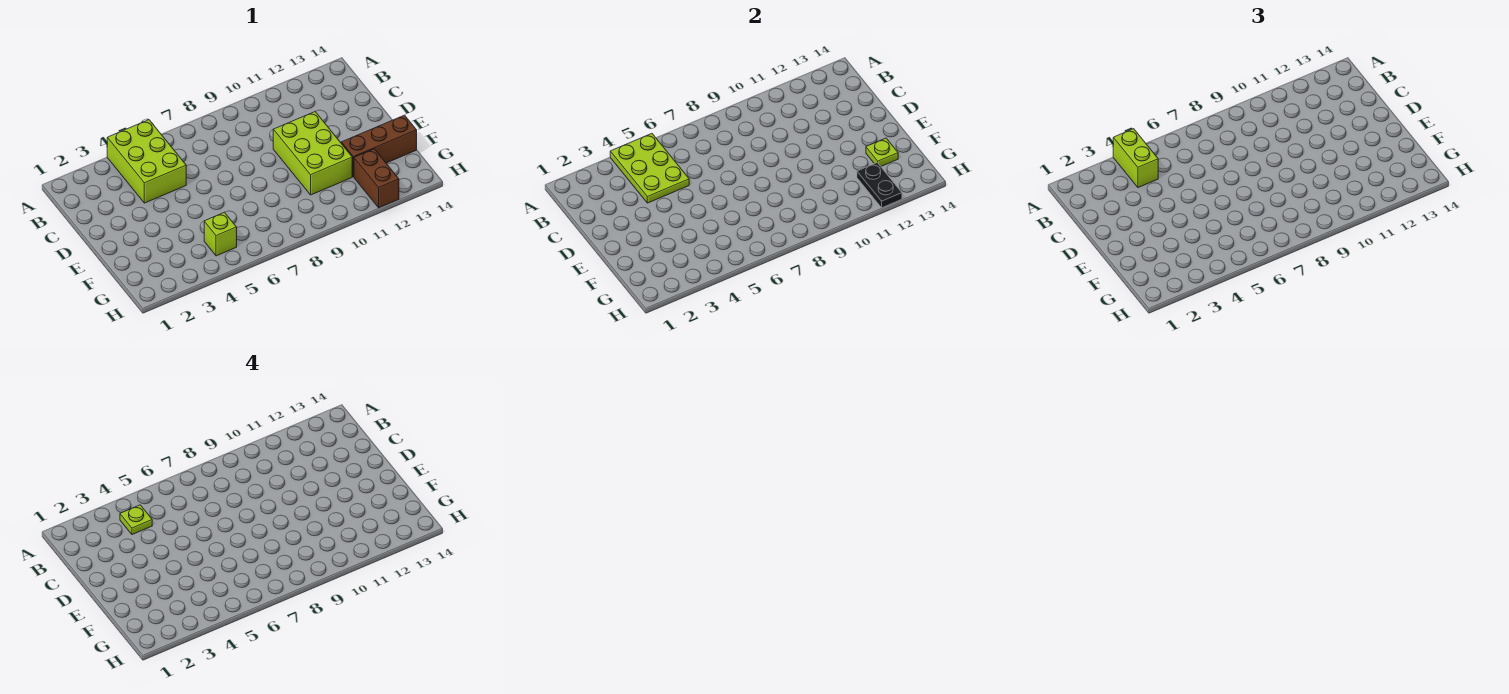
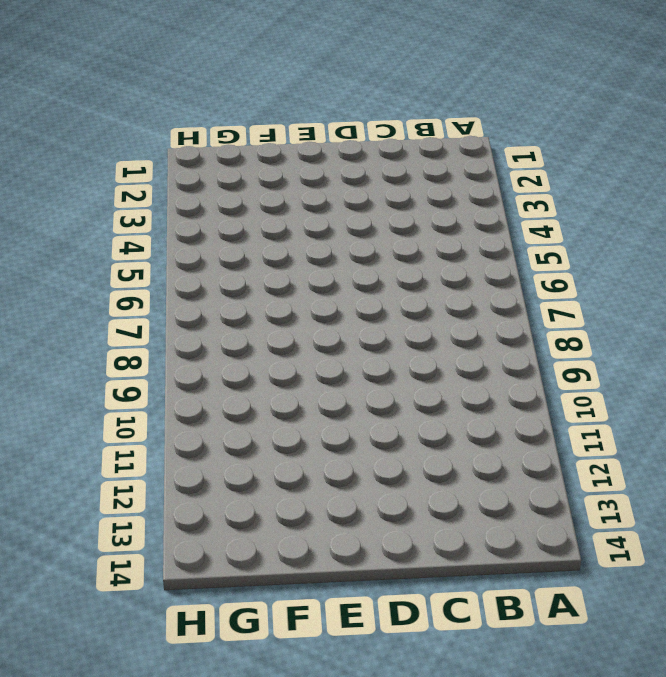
none -> lime brick A4:C5 level 1
none -> lime brick D10:F11 level 1

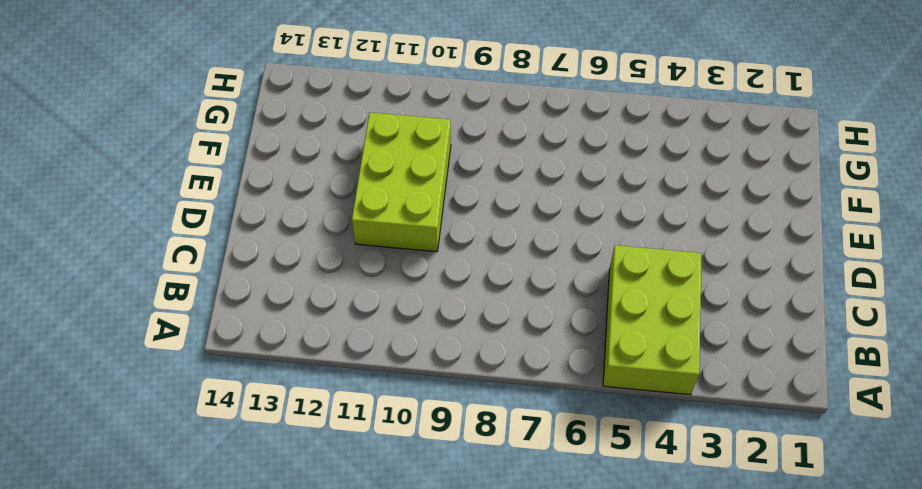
none -> brown brick F12:F14 level 1
none -> lime brick G5 level 1

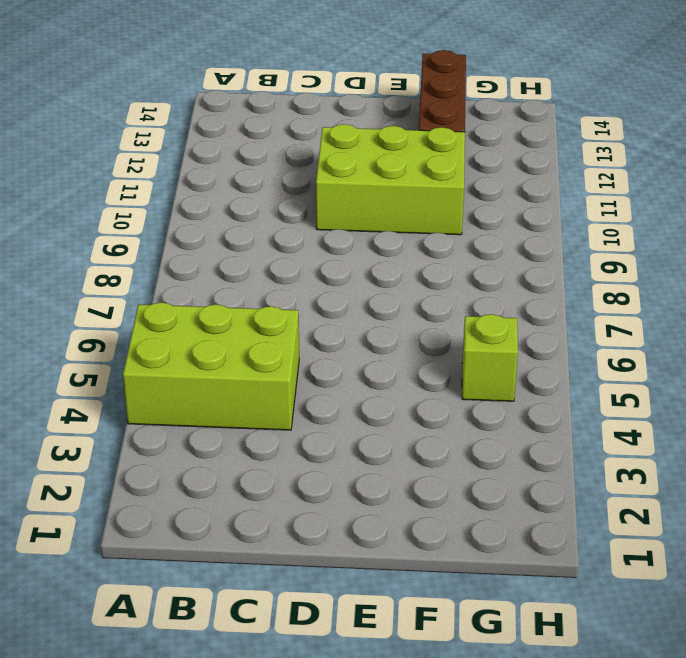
none -> brown brick G12:H12 level 1
none -> lime plate A4:C5 level 2

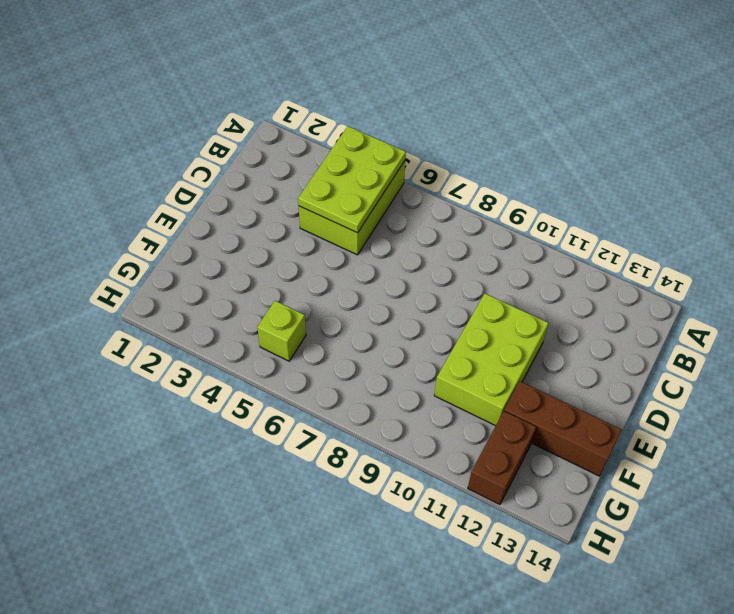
none -> lime plate F13 level 2
none -> black plate G12:H12 level 2

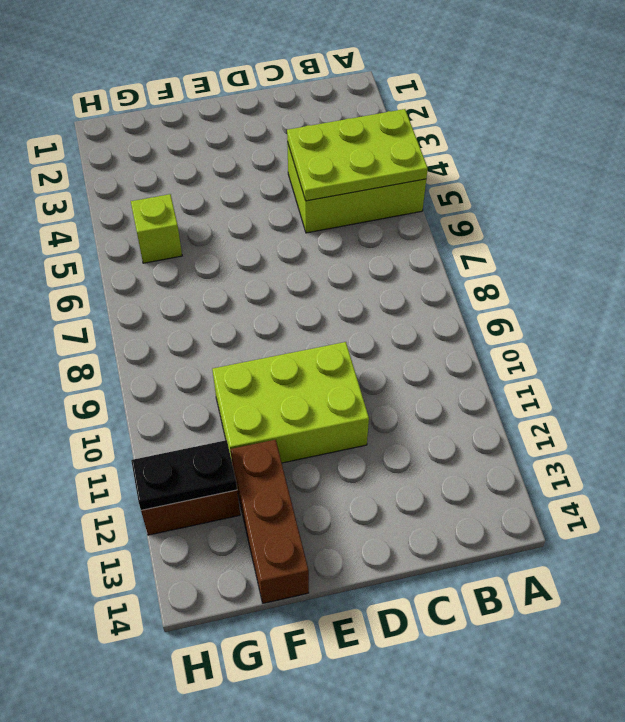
none -> lime plate F13 level 2
none -> lime brick A4:B4 level 3

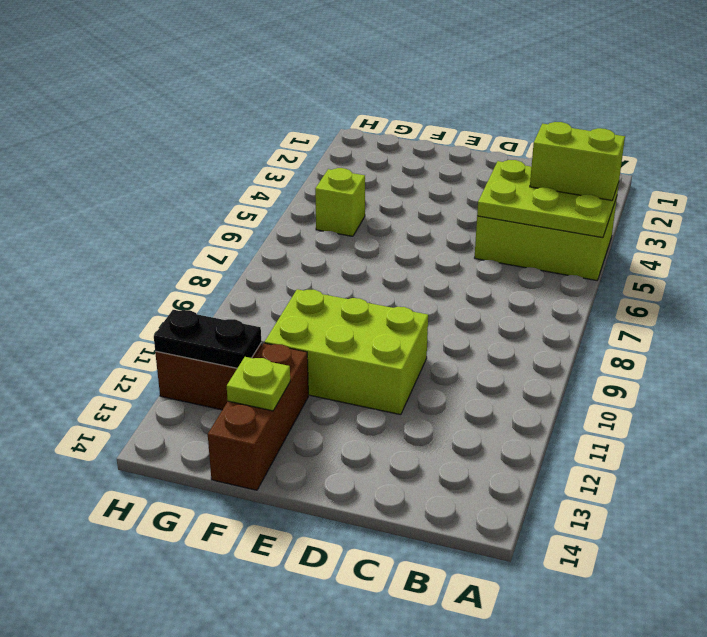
none -> lime plate B4 level 4

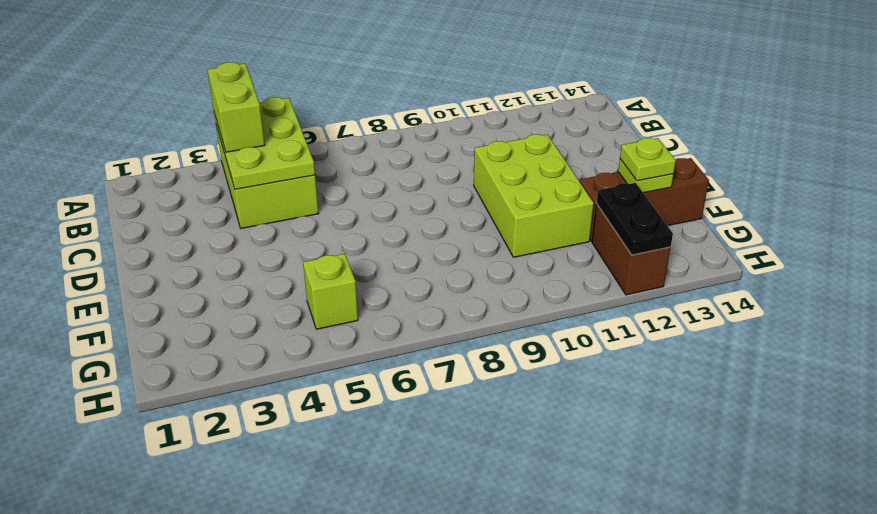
lime plate F13 level 3 -> lime plate B4 level 4

